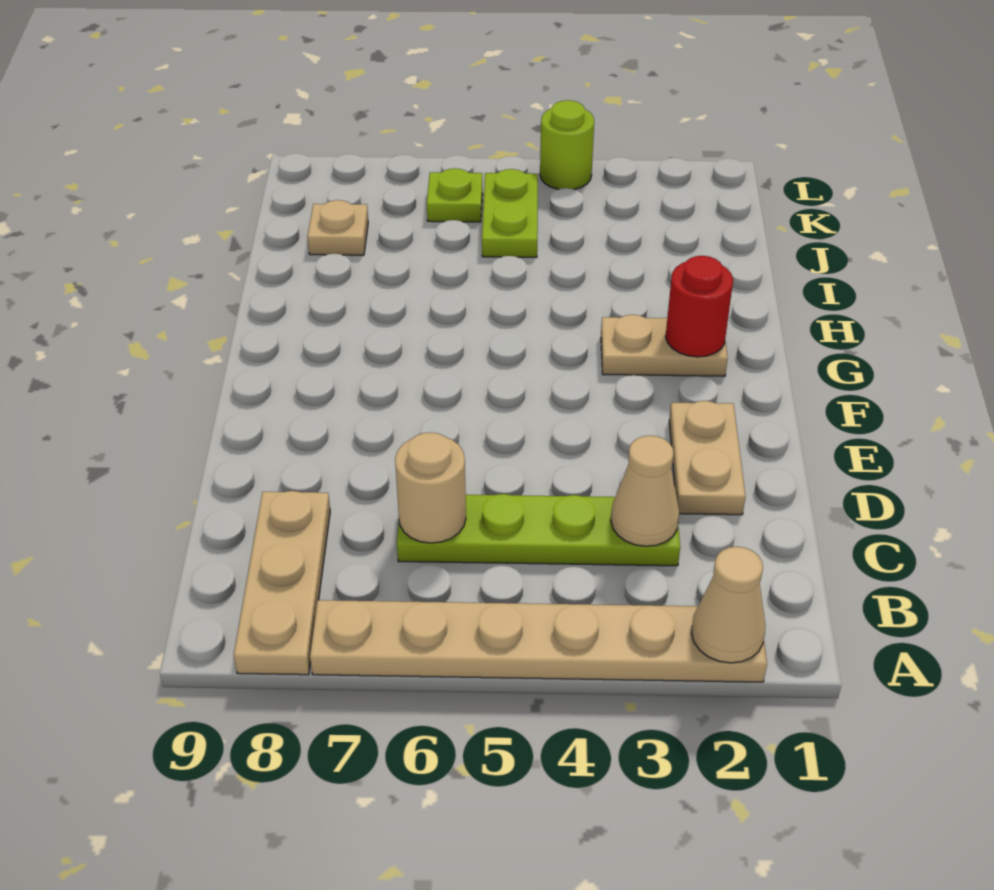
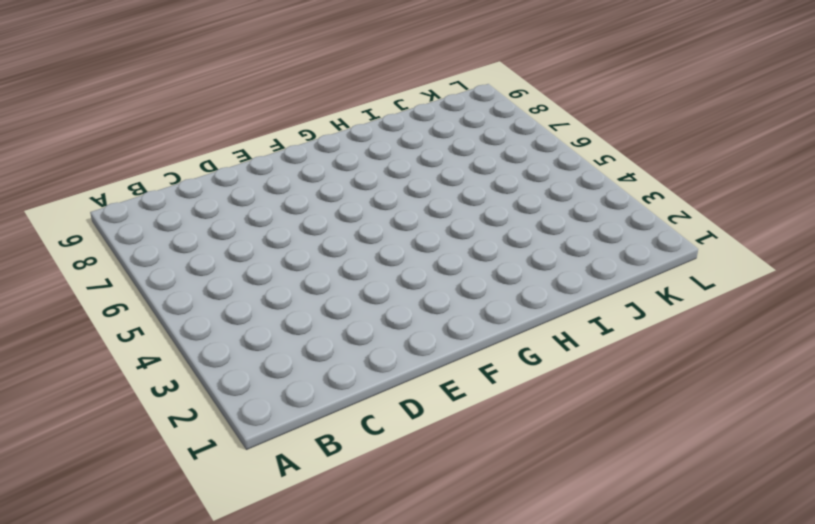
none -> tan plate A2:A7 level 1
none -> tan plate A8:C8 level 1
none -> lime plate C3:C6 level 1

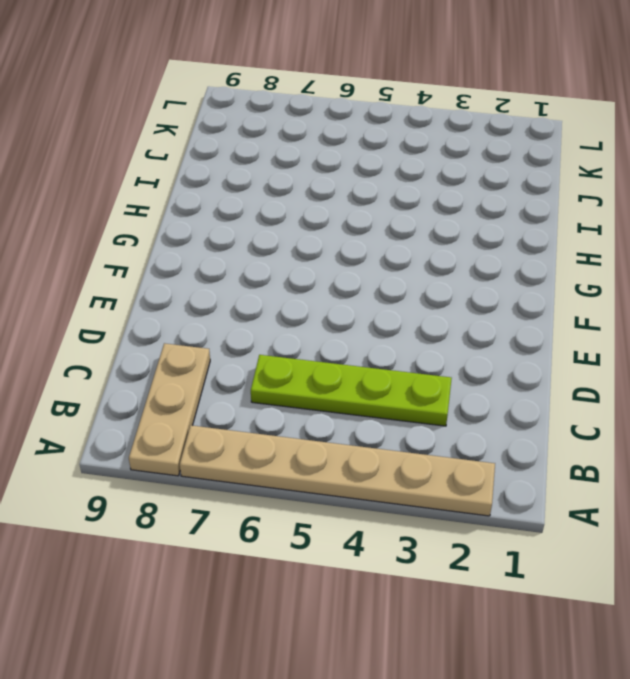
none -> tan plate D2:E2 level 1
none -> tan plate G2:G3 level 1
none -> lime plate J5:K5 level 1

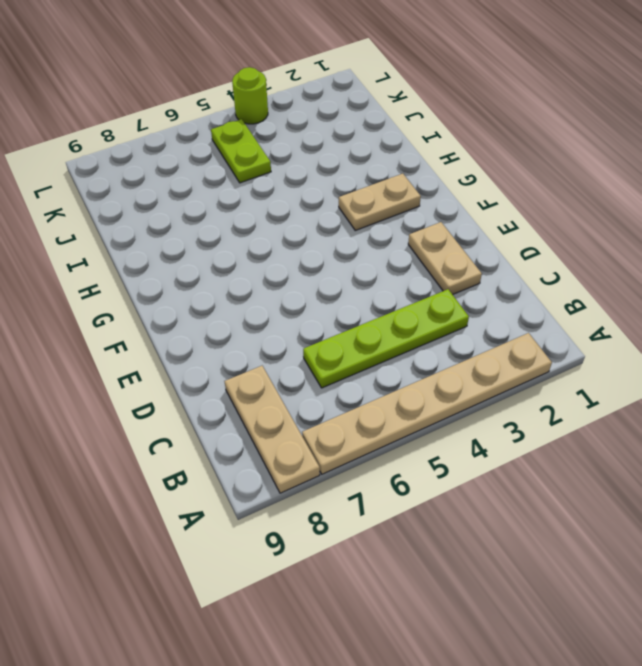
none -> tan plate J8 level 1
none -> lime plate K6 level 1
none -> tan cone A2 level 2

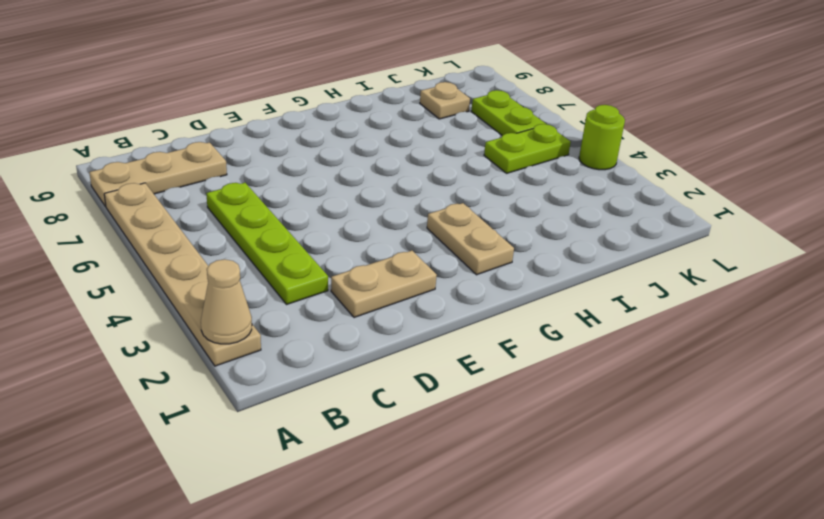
lime plate K6:K7 level 1 -> lime plate K6 level 1
none -> tan cone C3 level 2
none -> tan round brick C6 level 2
none -> red round brick G2 level 2

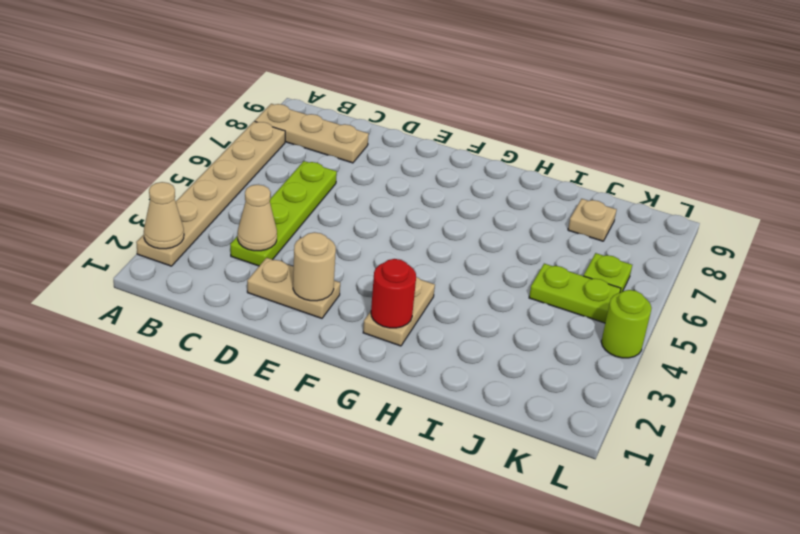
tan round brick E2 level 2 -> tan round brick C6 level 2

